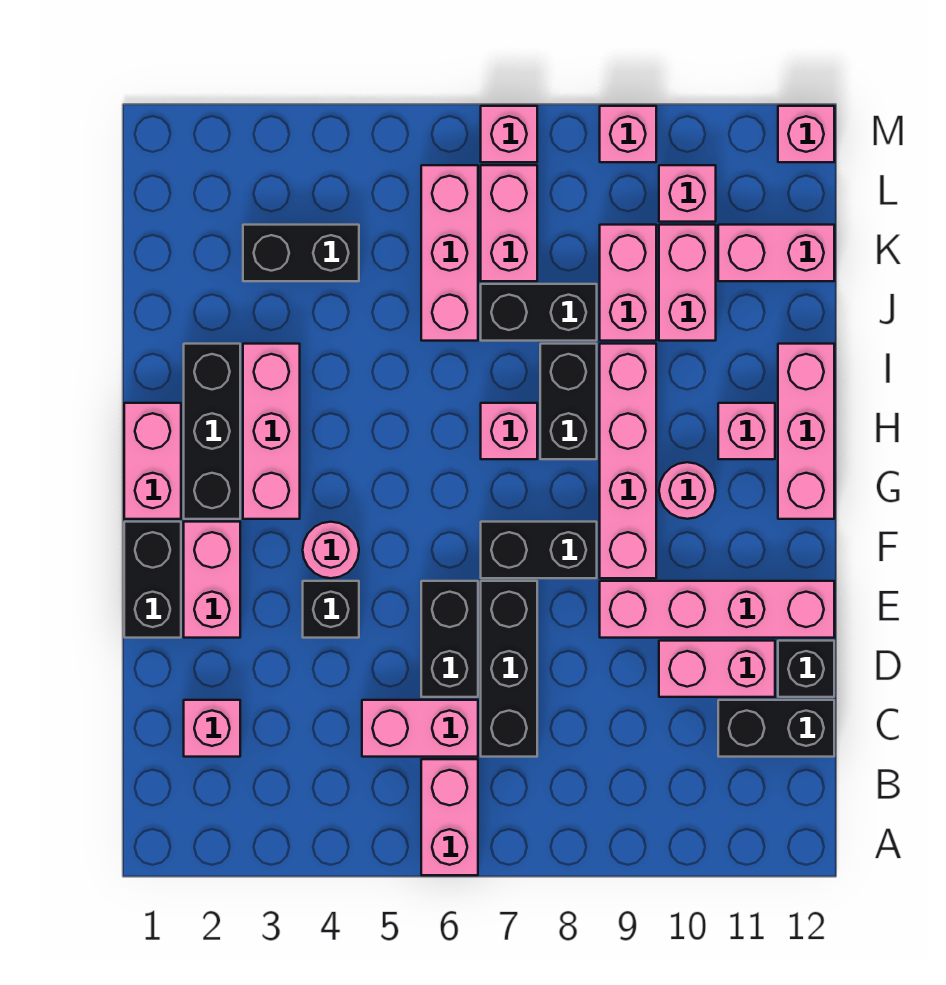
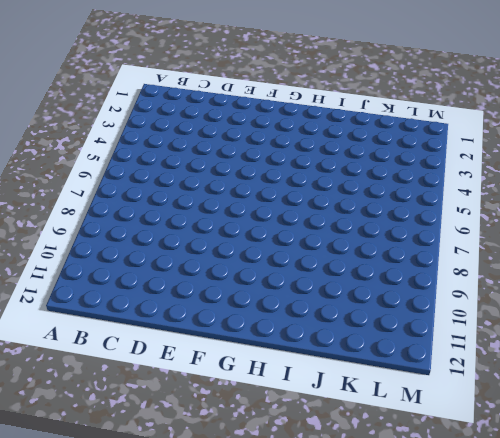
none -> pink brick A6:B6 level 1
none -> pink brick C2 level 1
none -> pink brick C5:C6 level 1
none -> black brick C7:E7 level 1

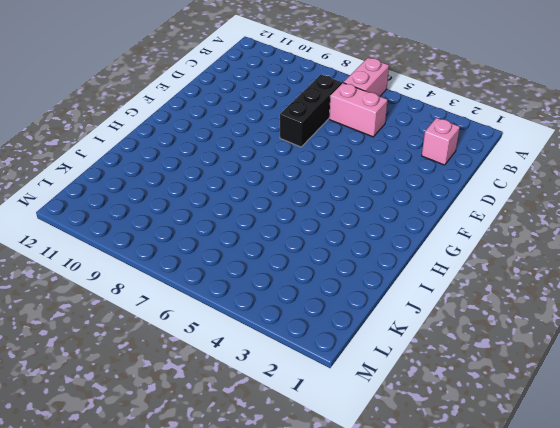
none -> black brick C11:C12 level 1
none -> black brick D6:E6 level 1
none -> pink brick D10:D11 level 1
none -> black brick D12 level 1

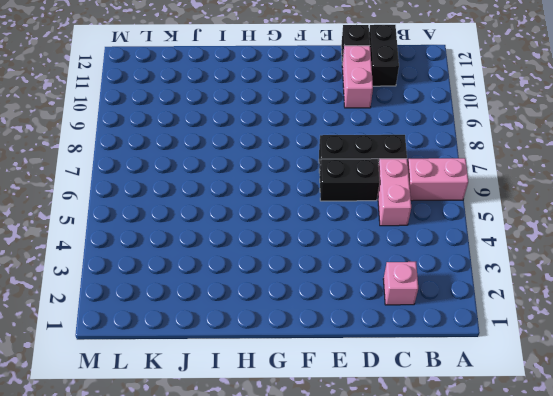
none -> black brick E1:F1 level 1
none -> pink brick E2:F2 level 1
none -> black brick E4 level 1
none -> pink brick E9:E12 level 1

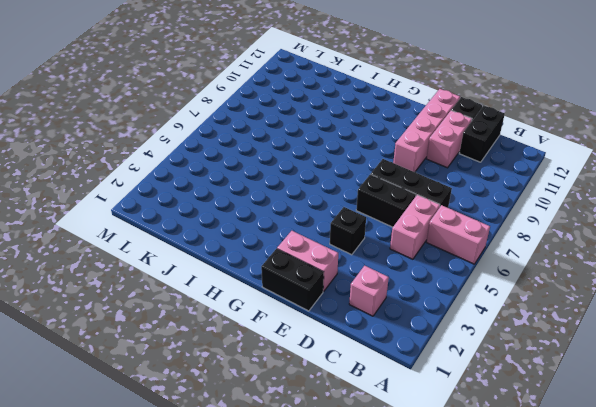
none -> pink round brick F4 level 1
none -> black brick F7:F8 level 1
none -> pink brick F9:I9 level 1
none -> pink brick G1:H1 level 1

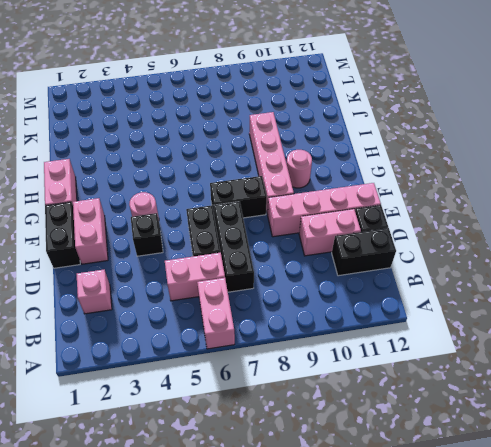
none -> black brick G2:I2 level 1
none -> pink brick G3:I3 level 1
none -> pink brick G12:I12 level 1
none -> pink brick H7 level 1

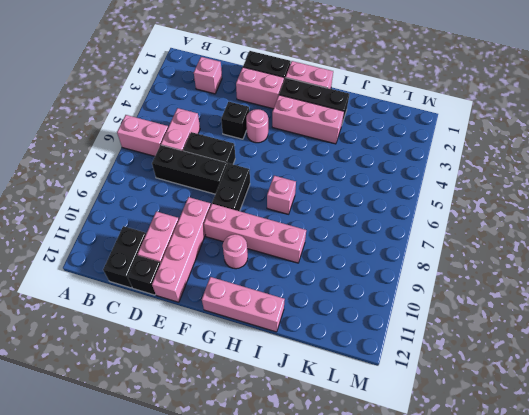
none -> black brick H8:I8 level 1
none -> pink brick H11 level 1
none -> pink brick J6:L6 level 1
none -> black brick J7:J8 level 1

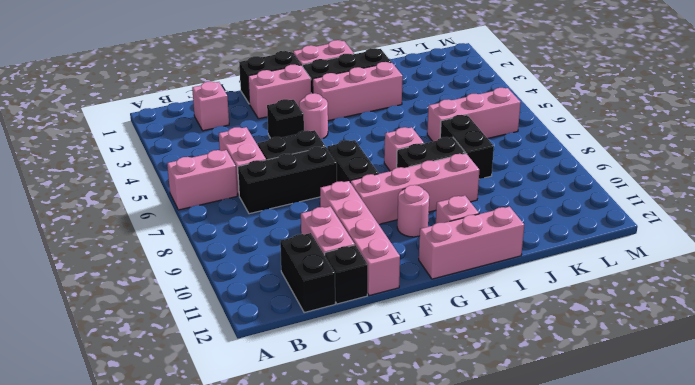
none -> pink brick J9:K9 level 1
none -> pink brick J10:K10 level 1
none -> black brick K3:K4 level 1
none -> pink brick K7:L7 level 1

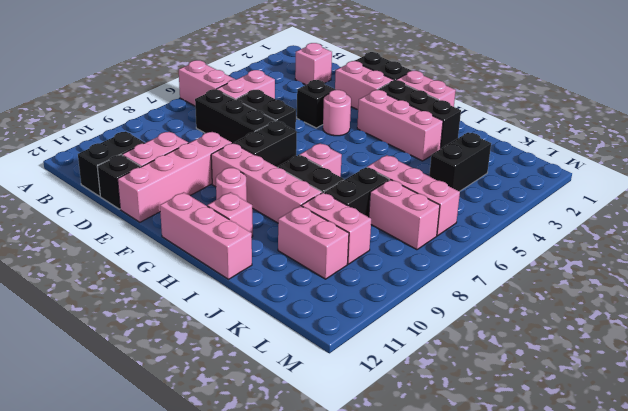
none -> pink brick K11:K12 level 1
none -> pink brick L10 level 1
none -> pink brick M7 level 1
none -> pink brick M9 level 1

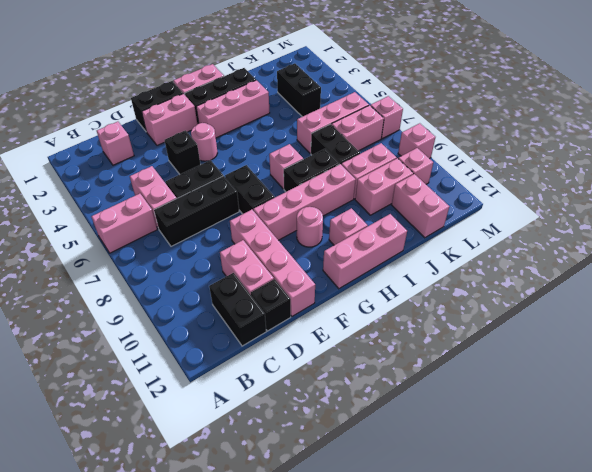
none -> pink brick M12 level 1

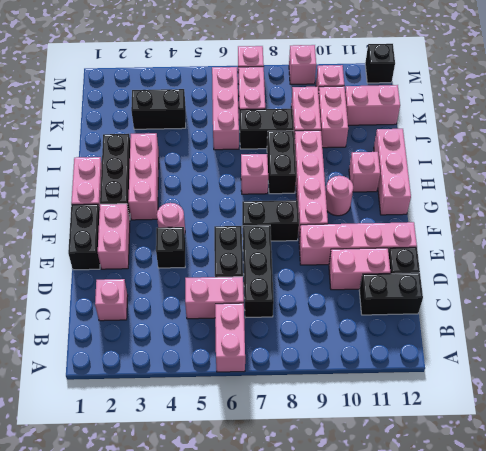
black brick M12 level 1 -> pink brick M12 level 1

